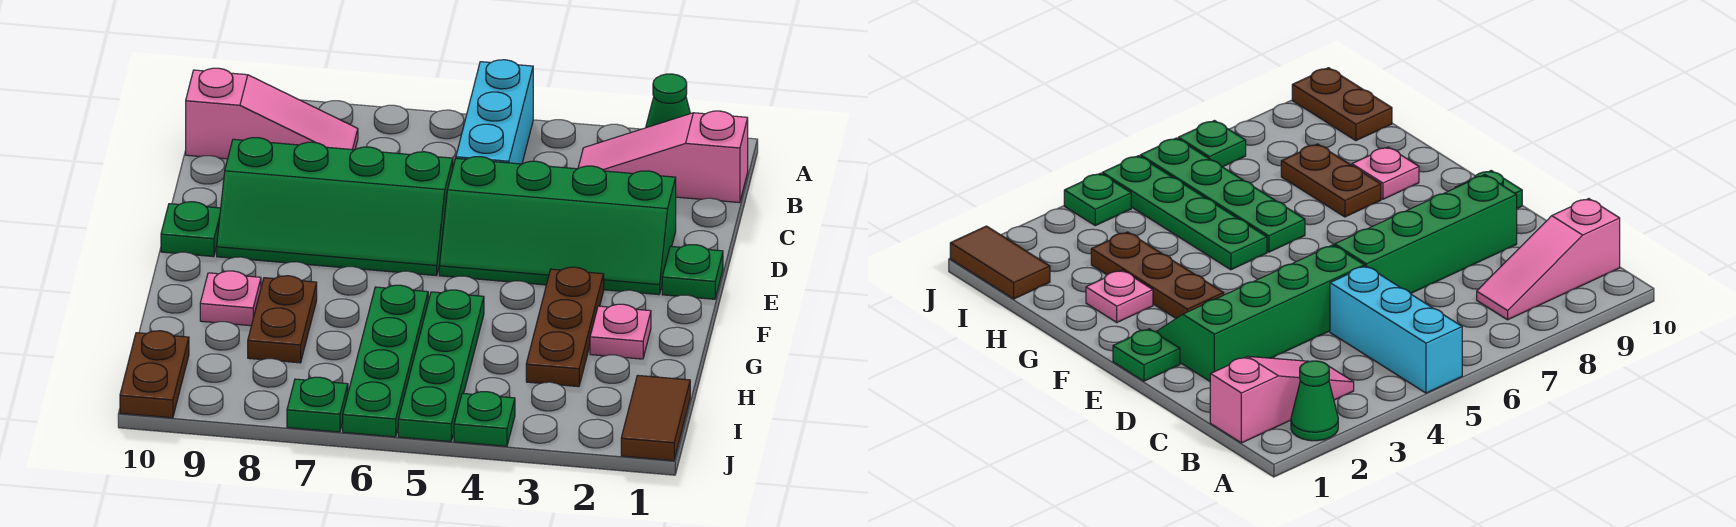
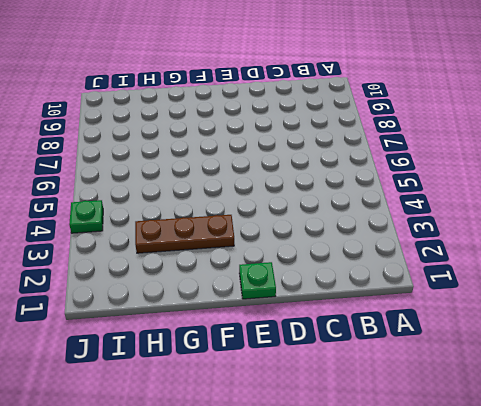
none -> green cone A2 level 1
none -> cyan brick A5:C5 level 1
none -> pink slope B1:B3 level 1 top 1

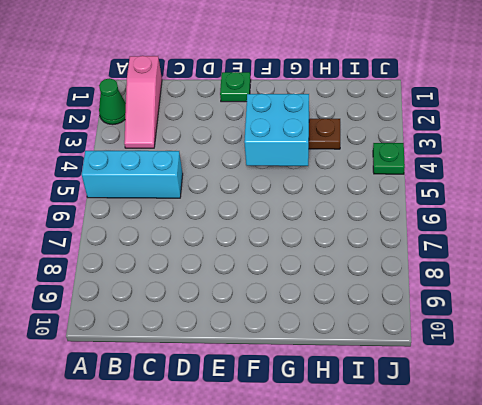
cyan brick F3:G4 level 2 -> none
none -> pink slope B8:B10 level 1 top 10
none -> green slope D2:E5 level 1 top D
none -> green slope D6:E9 level 1 top D

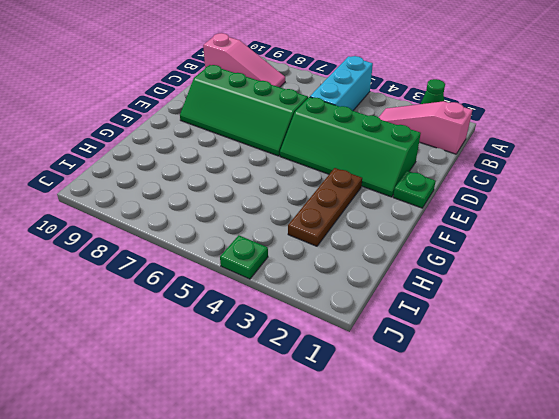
none -> green plate E10 level 1
none -> pink plate G2 level 1
none -> green plate G5:J5 level 1

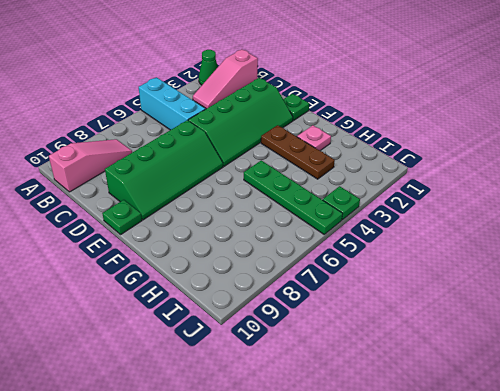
none -> green plate G6:J6 level 1
none -> brown plate G8:H8 level 1
none -> pink plate G9 level 1

